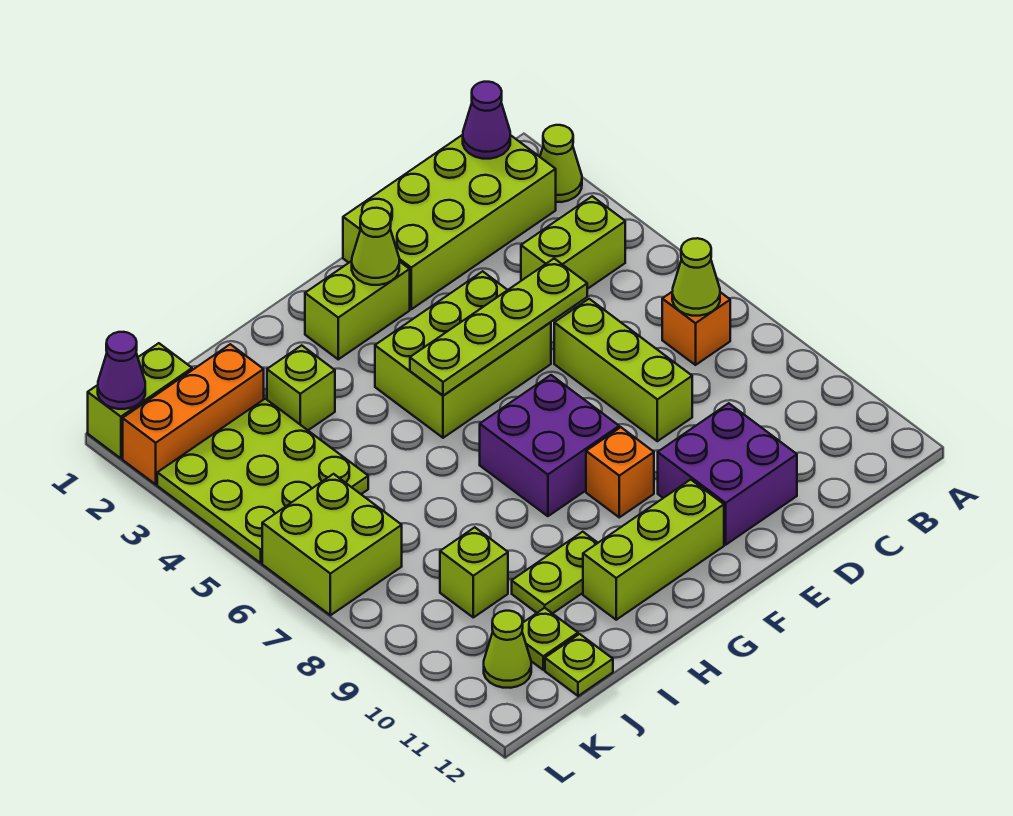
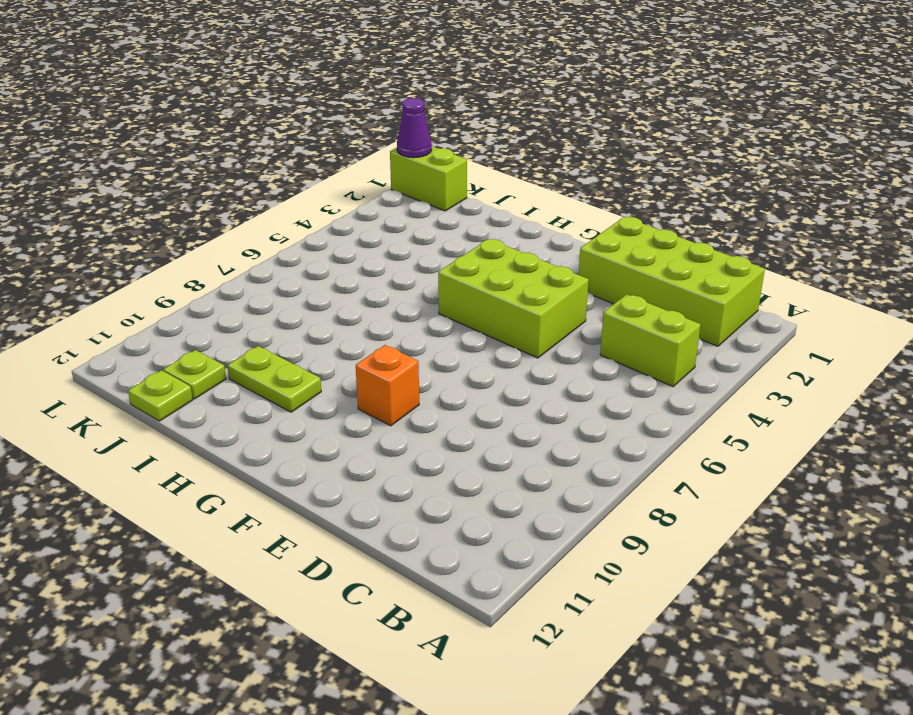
none -> lime cone A2 level 1
none -> orange brick B7 level 1
none -> lime brick D6:D8 level 1

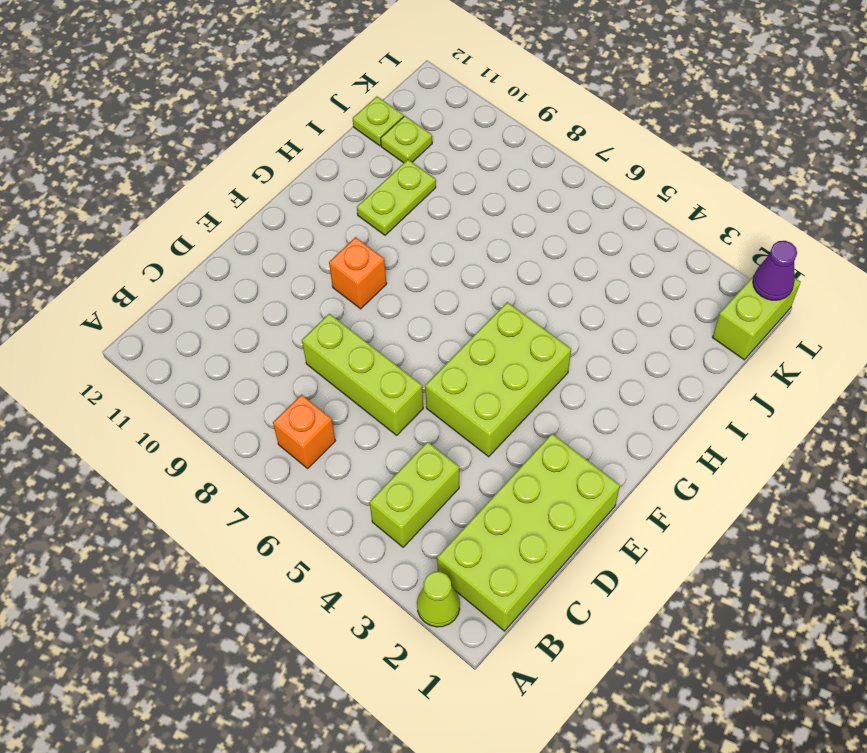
none -> purple brick D10:E11 level 1
none -> lime brick F2:G2 level 1
none -> purple brick F7:G8 level 1

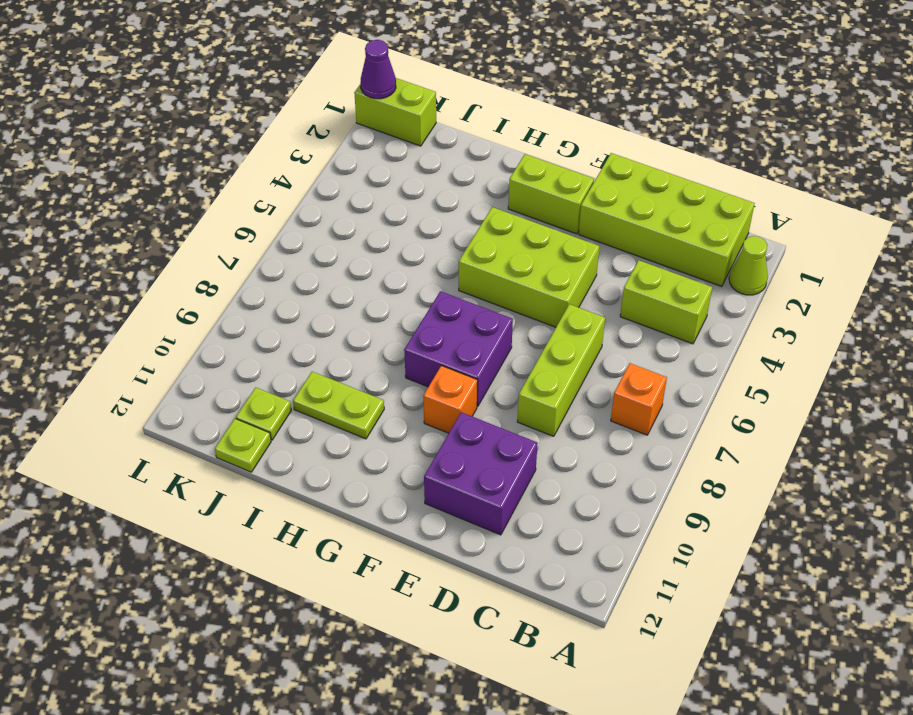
none -> lime brick F11:H11 level 1
none -> lime brick I3 level 1
none -> orange brick J2:L2 level 1

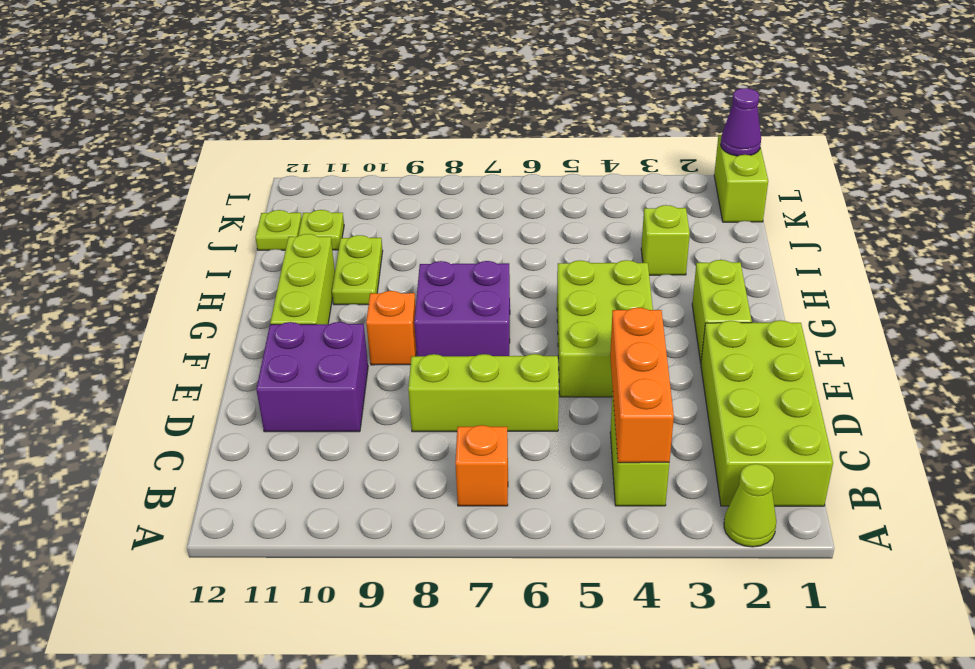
orange brick B4:D4 level 2 -> orange brick J2:L2 level 1
none -> lime plate J3:L5 level 1
none -> lime brick J9 level 1
none -> lime brick K6:L7 level 1

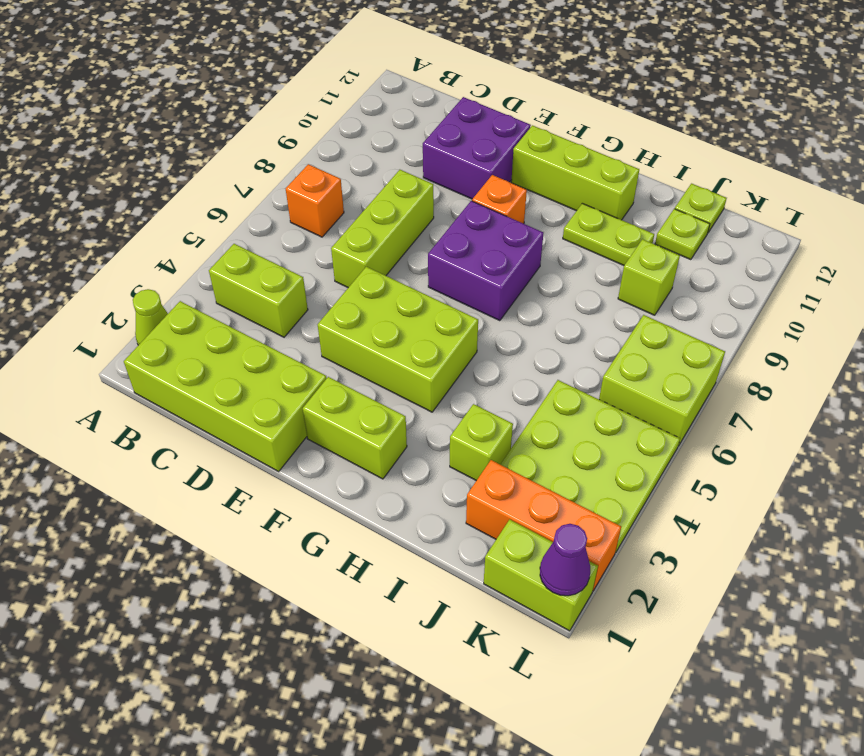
none -> lime cone K11 level 1
none -> purple cone B1 level 2
none -> lime cone B7 level 2

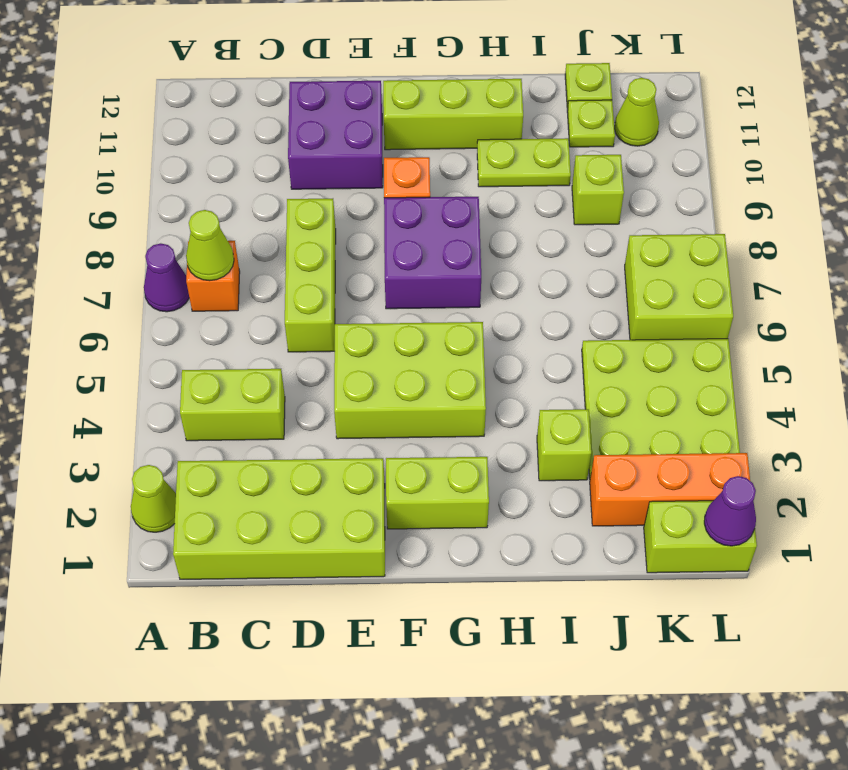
purple cone A7 level 1 -> purple cone B1 level 2
none -> lime plate D5:G5 level 2
none -> lime cone F2 level 2

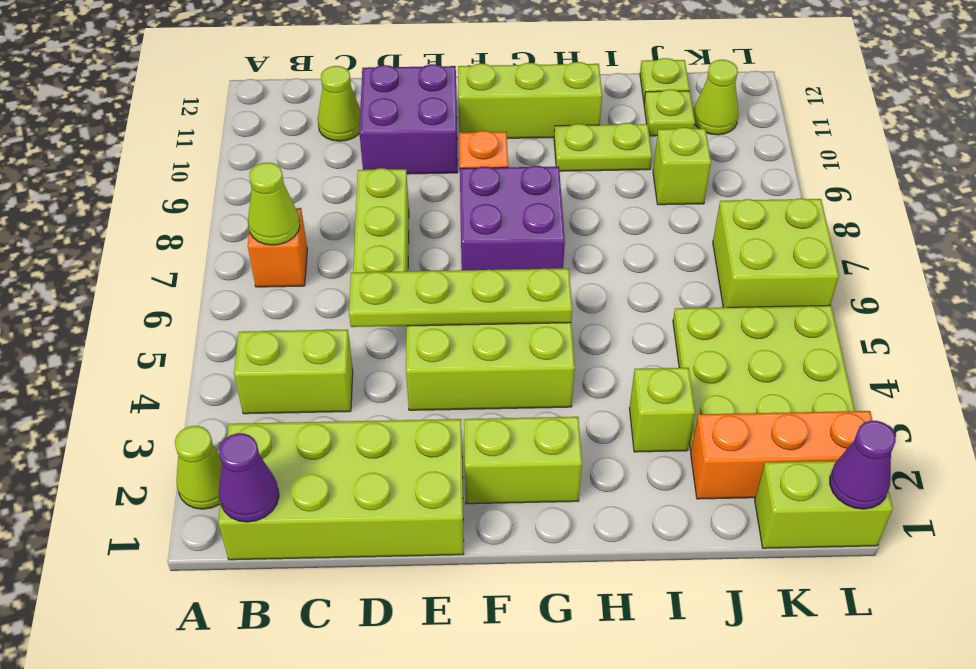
lime cone C11 level 1 -> lime cone F2 level 2

